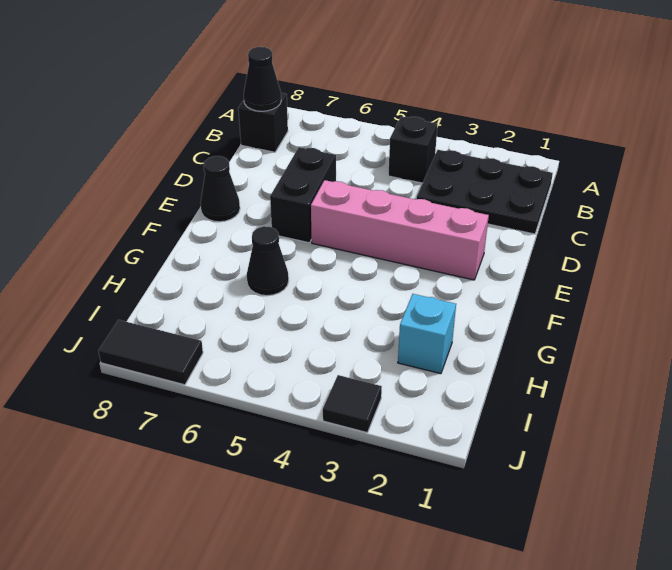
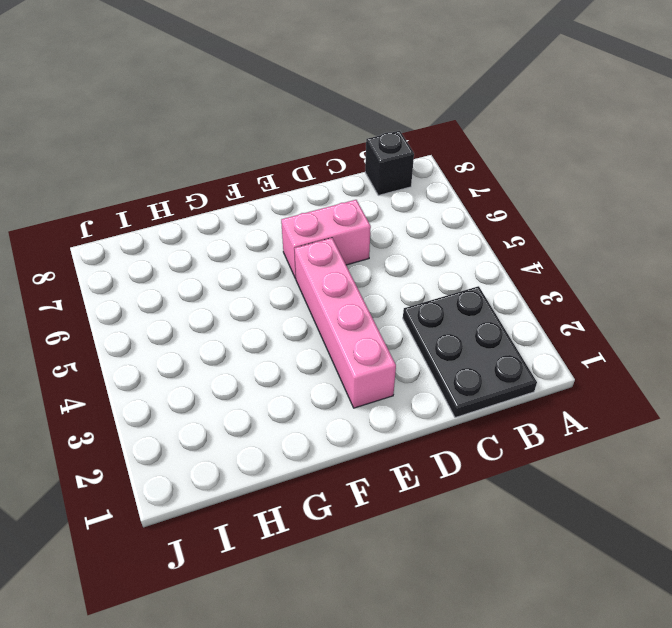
pink brick D6:E6 level 1 -> black brick D6:E6 level 1
none -> black brick B4 level 1
none -> black cone E8 level 1

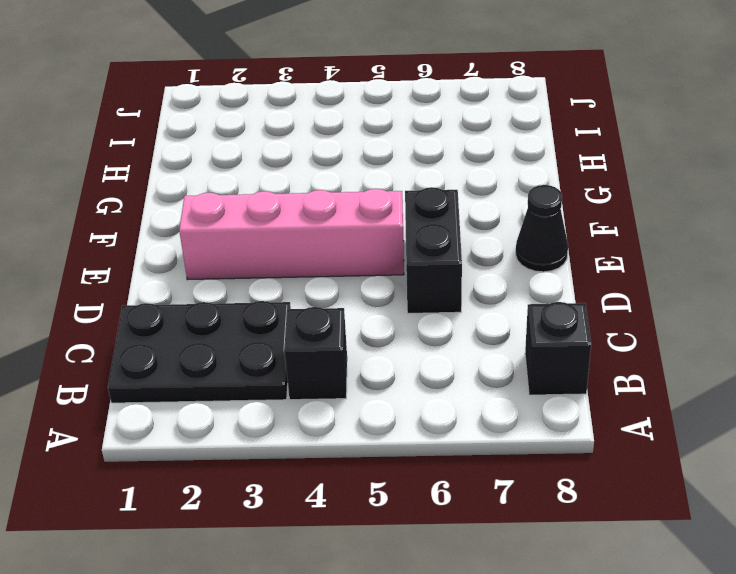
none -> black cone G6 level 1
none -> cyan brick H2 level 1

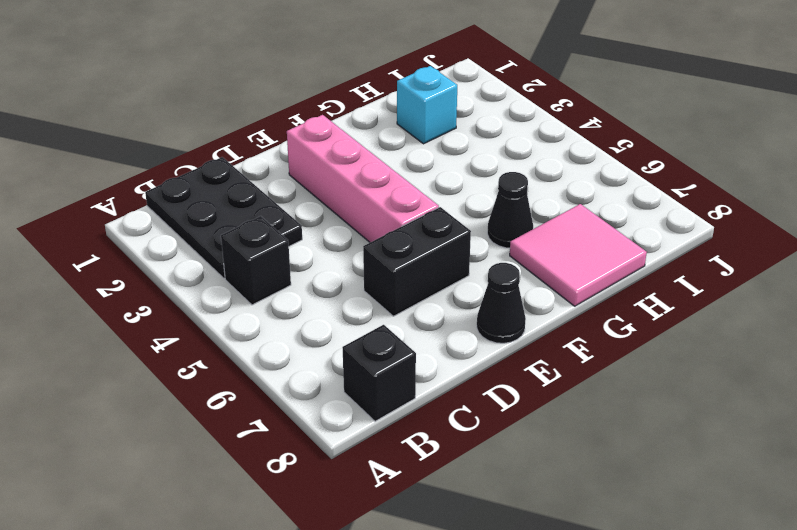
pink tile G7:H8 level 1 -> none
none -> black tile J3 level 1
none -> black tile J7:J8 level 1

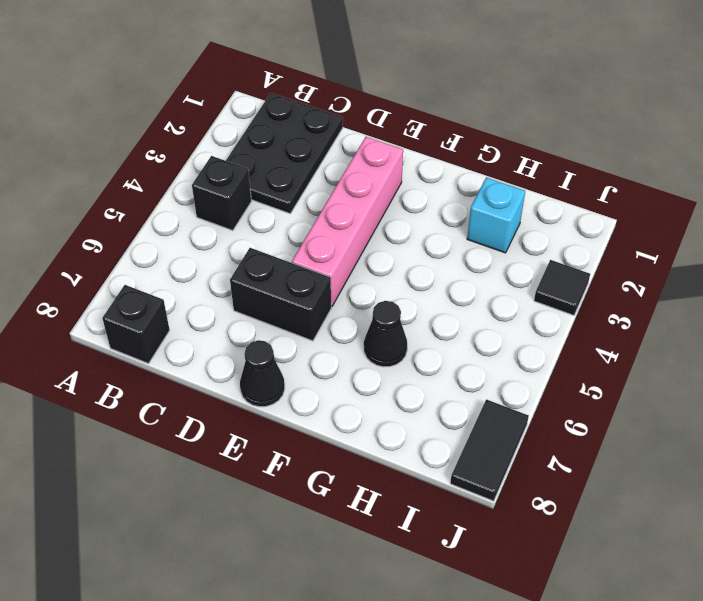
none -> black cone B8 level 2

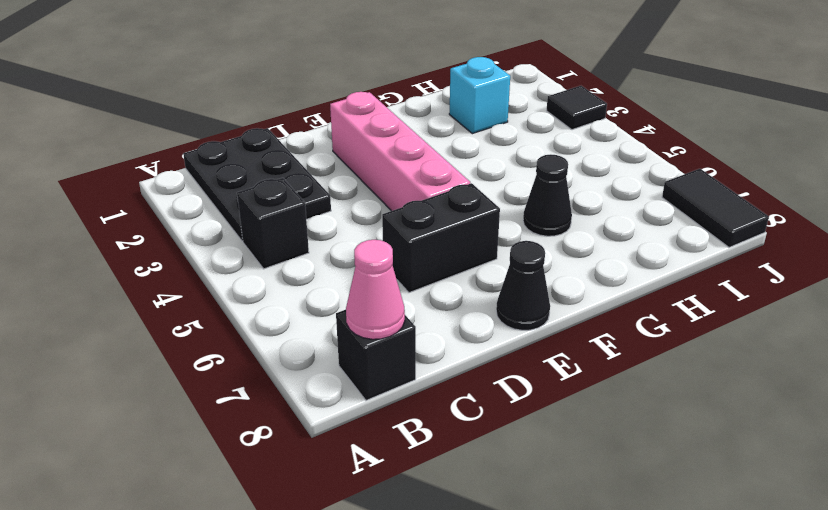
pink cone B8 level 2 -> black cone B8 level 2

